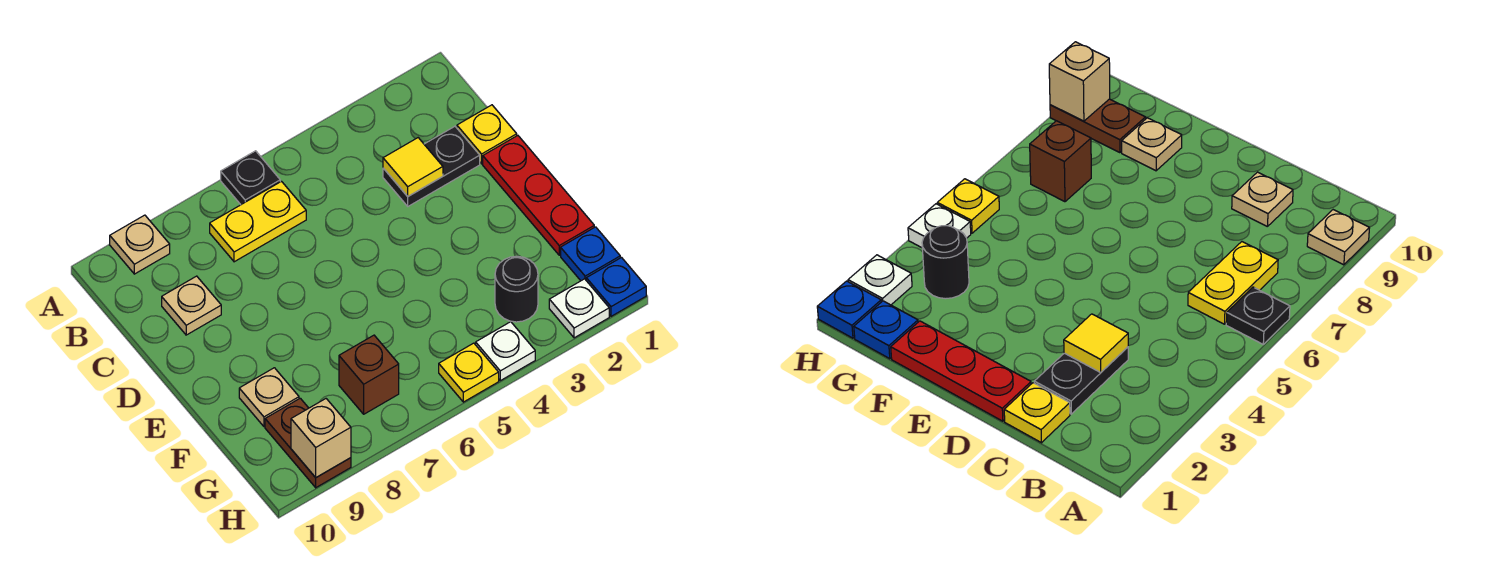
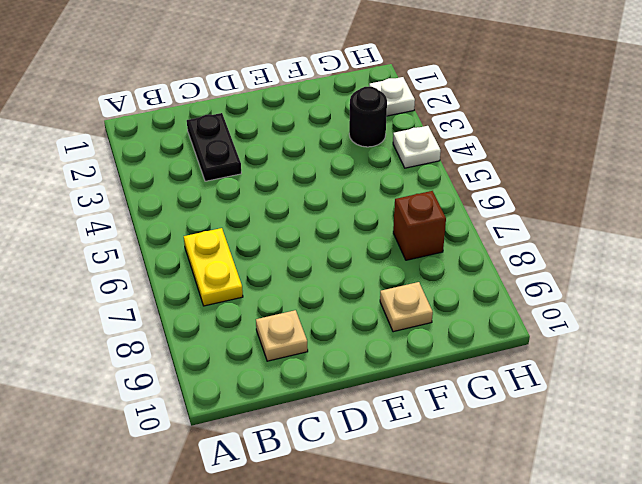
none -> black plate A6 level 1
none -> tan plate A9 level 1
none -> yellow plate C1 level 1

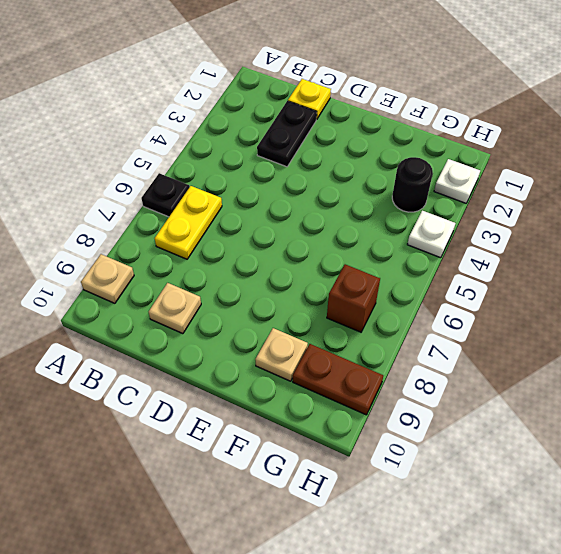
none -> red plate D1:F1 level 1
none -> blue plate G1 level 1
none -> blue plate H1 level 1

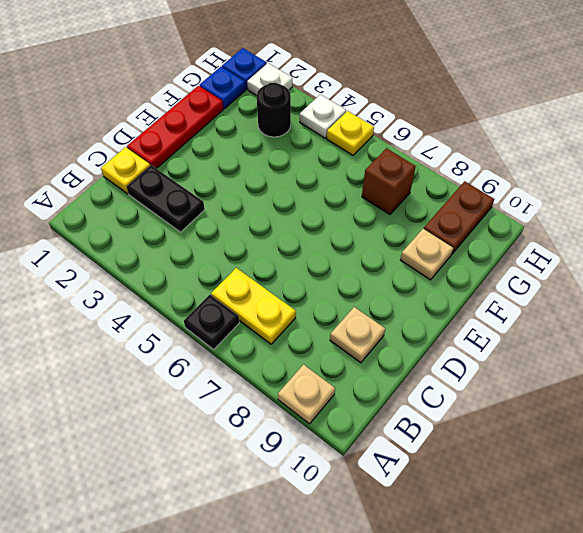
none -> yellow tile C3 level 2
none -> tan brick H9 level 2

